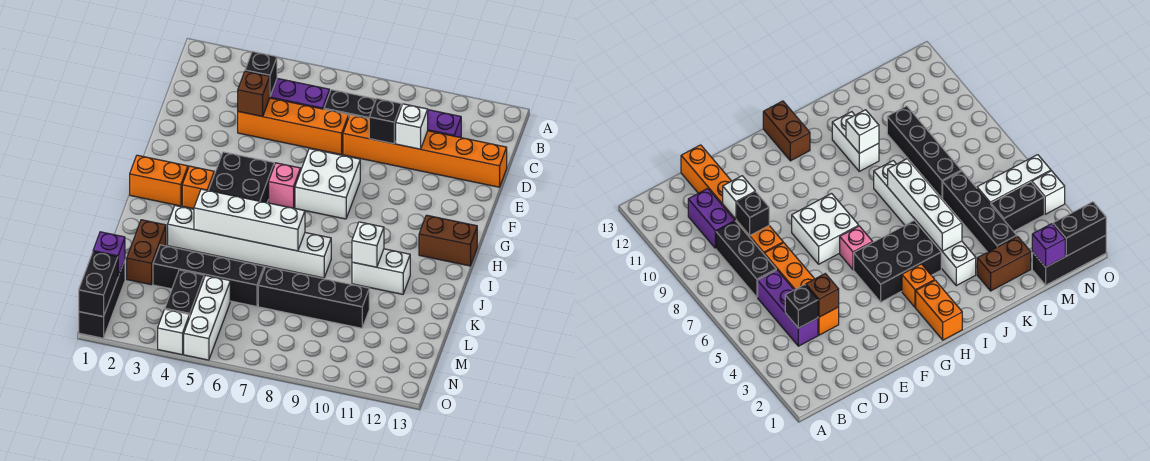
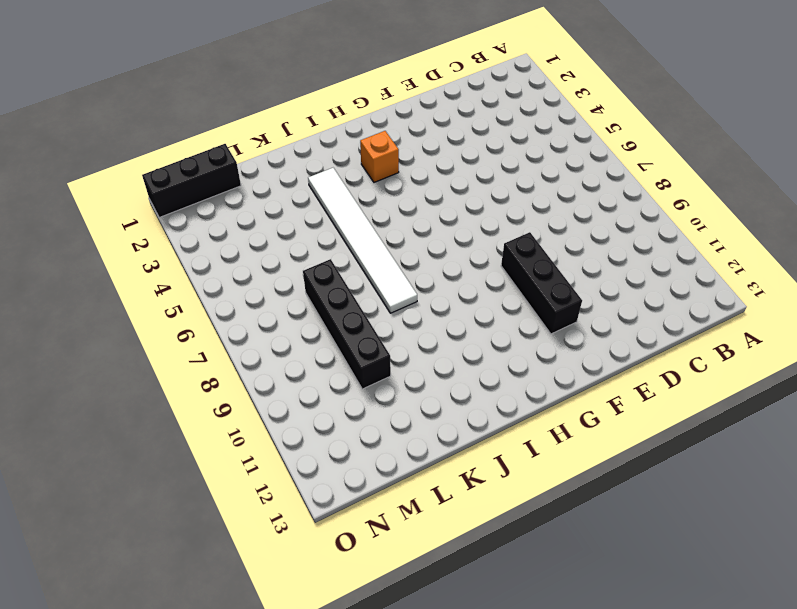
black brick F9:F11 level 1 -> black brick C7:C9 level 1
white tile J3:J8 level 1 -> white brick J3:J8 level 1
none -> purple brick C4:C6 level 1
none -> purple brick C10:C11 level 1
none -> orange brick D4:D7 level 1

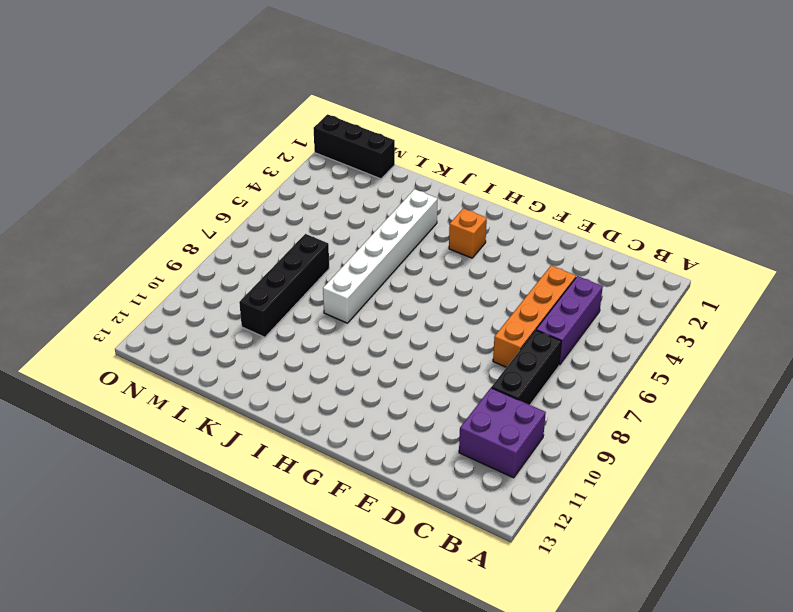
purple brick B10:C11 level 1 -> purple brick C10:C11 level 1
none -> orange brick D8:D13 level 1
none -> white brick F7:G8 level 1
none -> black brick G4:I5 level 1

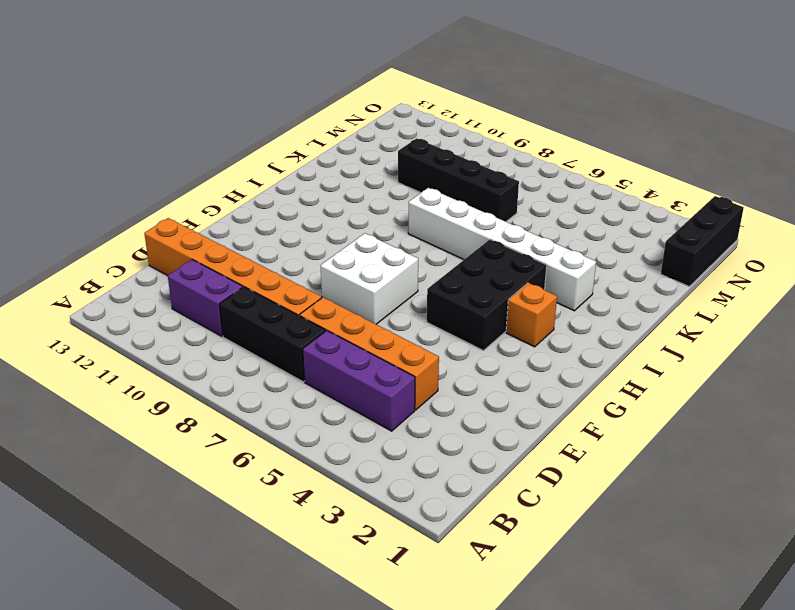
none -> pink brick G6 level 1
none -> orange brick H1:H2 level 1
none -> brown brick H12:H13 level 1

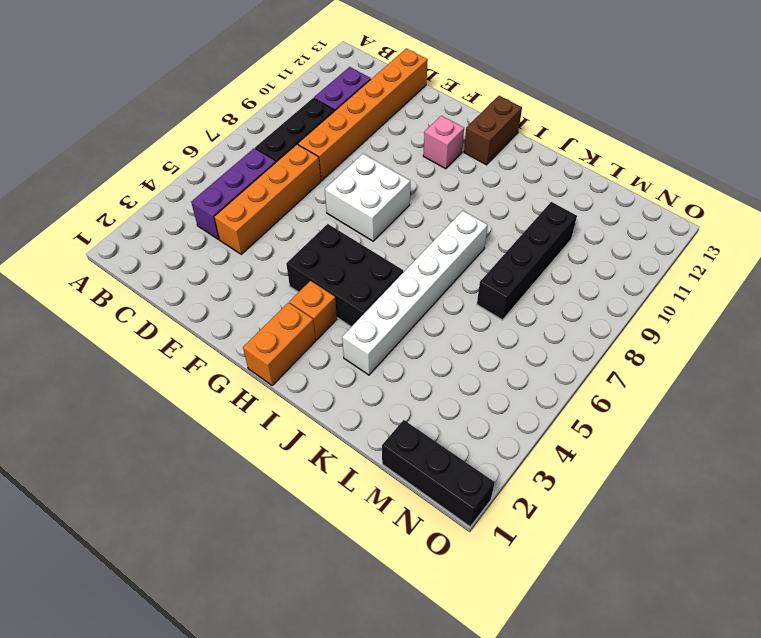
pink brick G11 level 1 -> pink brick G6 level 1
none -> white brick J10:J11 level 1
none -> brown brick K2:L2 level 1
none -> black brick L3:L6 level 1

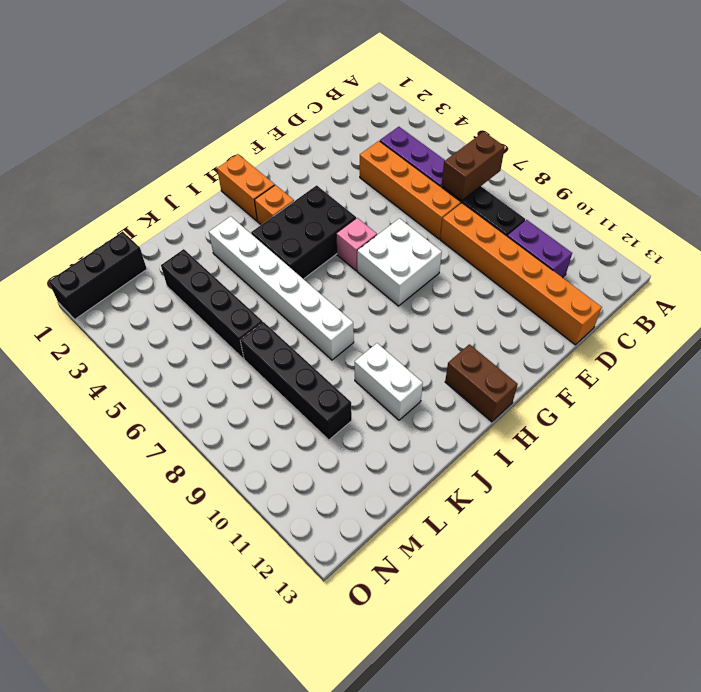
brown brick B7:C7 level 2 -> brown brick K2:L2 level 1
none -> black brick M4:N4 level 1
none -> white brick M5:O5 level 1
none -> white brick O4 level 1

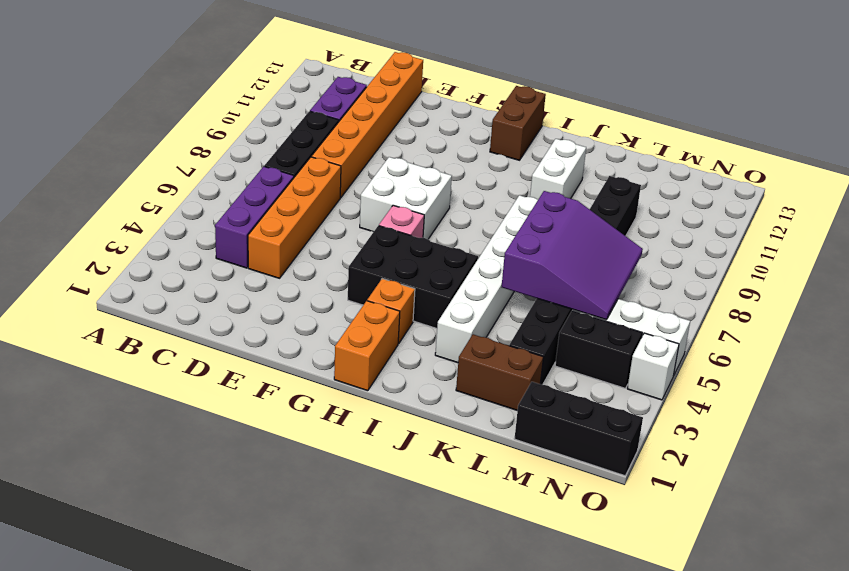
purple slope K5:M7 level 2 top K -> none
none -> black brick C4 level 2
none -> brown brick D4 level 2
none -> black brick D9 level 2

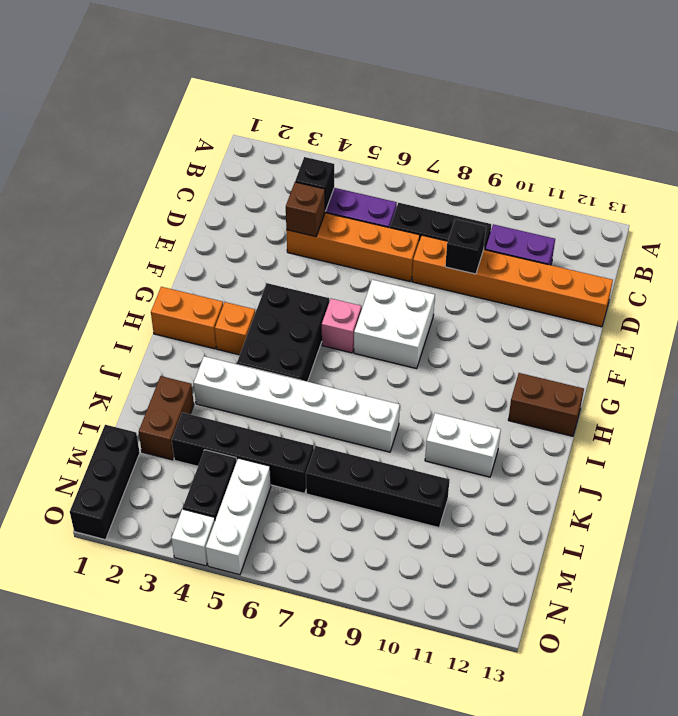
none -> white brick D10 level 2
none -> white brick J4:J7 level 2
none -> white brick J10 level 2

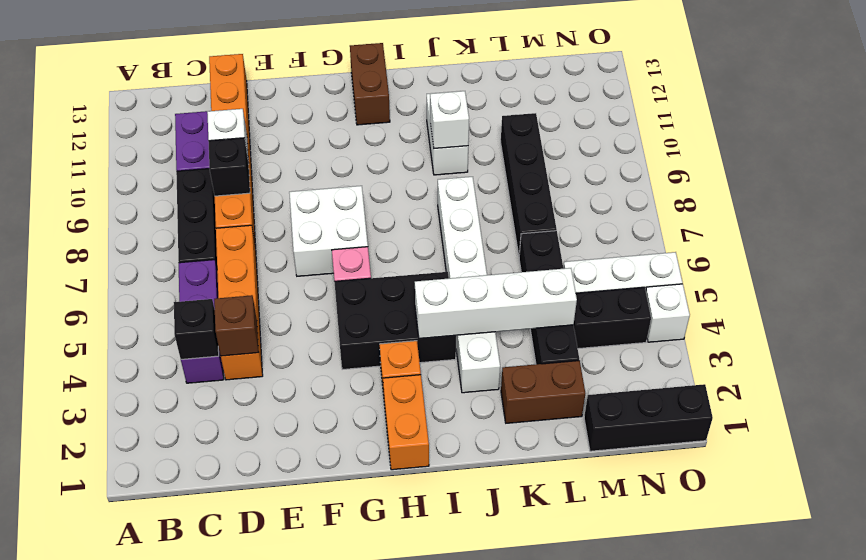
white brick I4:L4 level 2 -> white brick J4:J7 level 2
none -> purple brick M1 level 2
none -> black brick N1:O1 level 2

